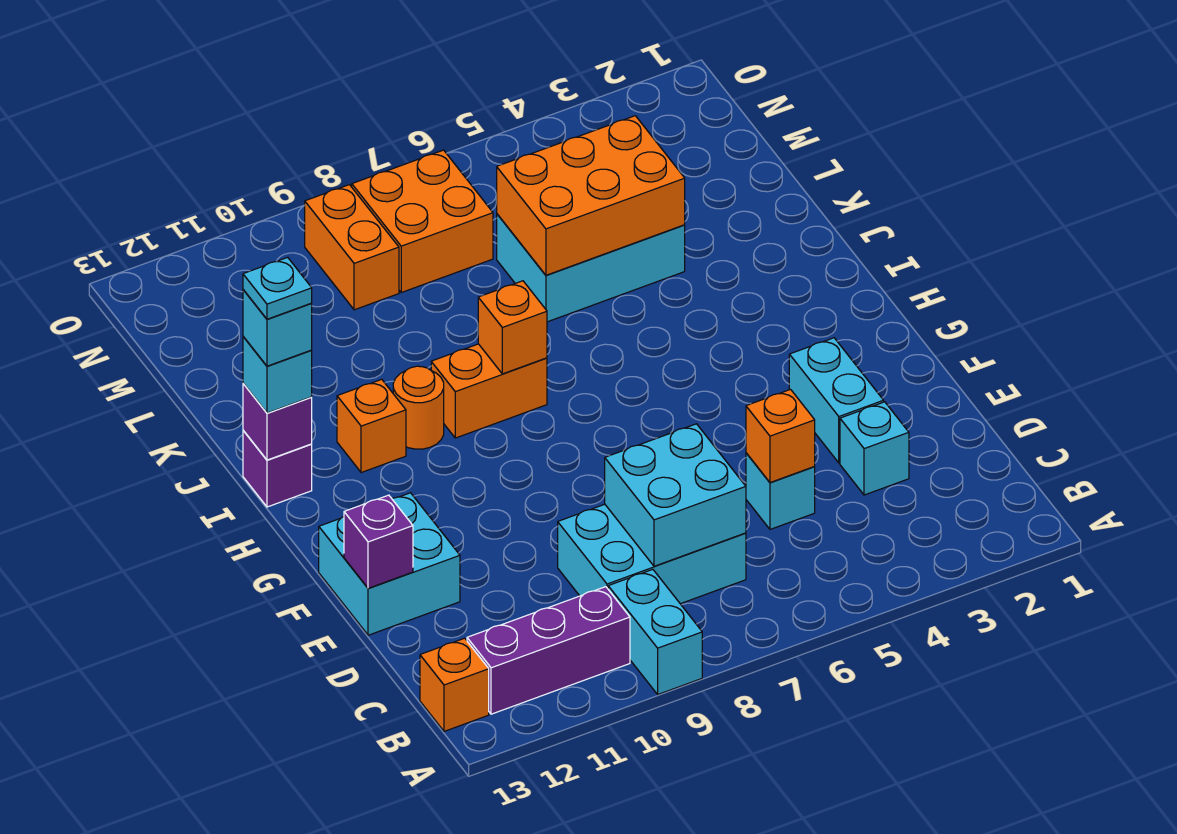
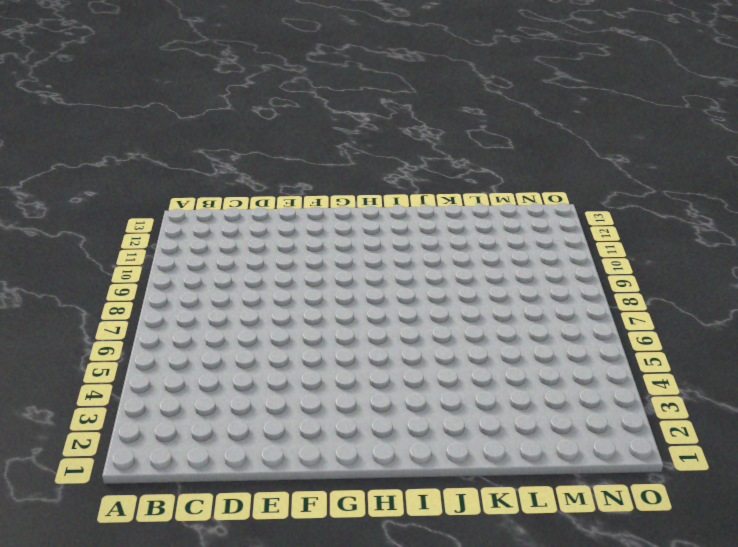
none -> cyan brick A9:B9 level 1
none -> purple brick B10:B12 level 1
none -> orange brick B13 level 1

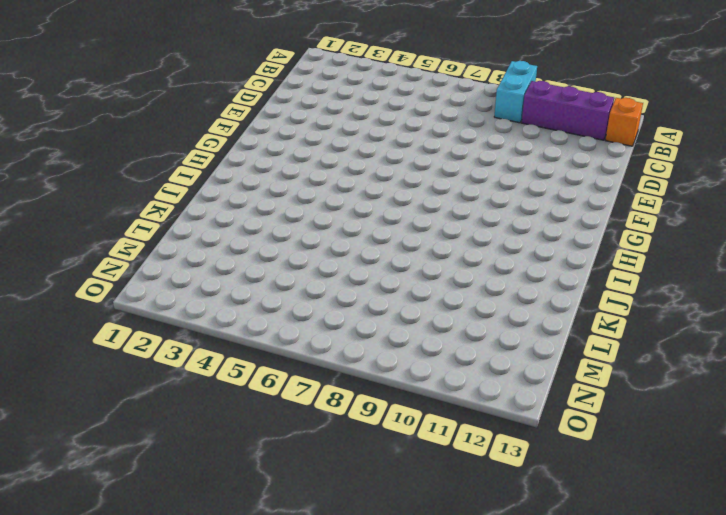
none -> cyan brick C7:D9 level 1
none -> cyan brick D3 level 1
none -> cyan brick D5 level 1

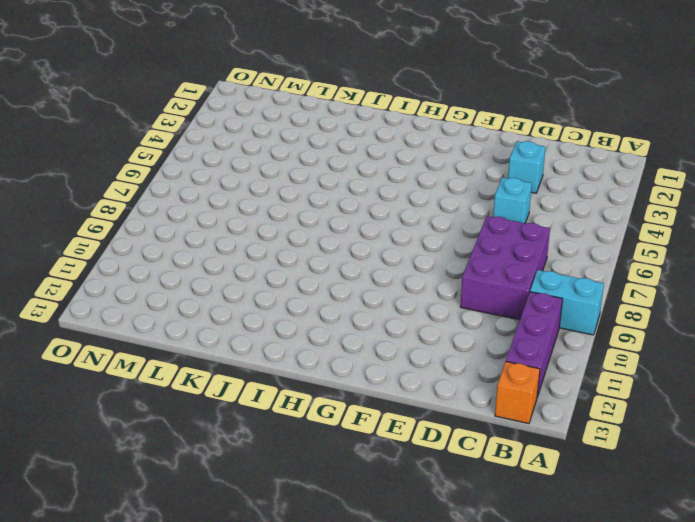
purple brick C7:D9 level 1 -> cyan brick C7:D9 level 1
none -> cyan brick E3:F3 level 1
none -> cyan brick E12:F13 level 1
none -> orange brick I8:I9 level 1

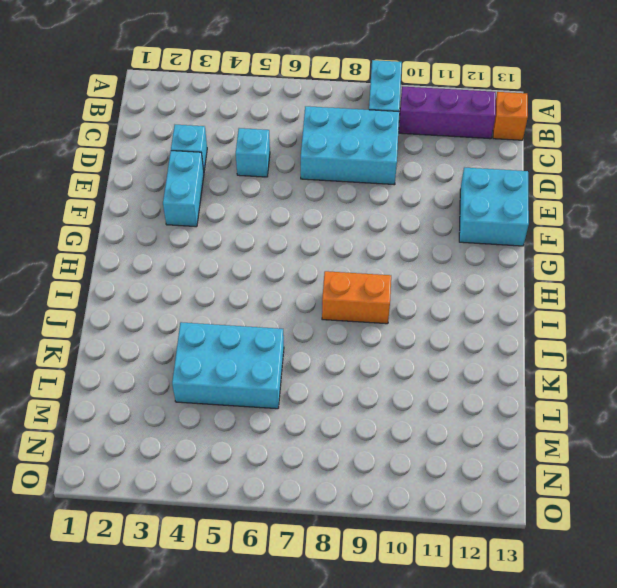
none -> orange round brick I10 level 1
none -> orange brick I11 level 1
none -> purple brick I13 level 1

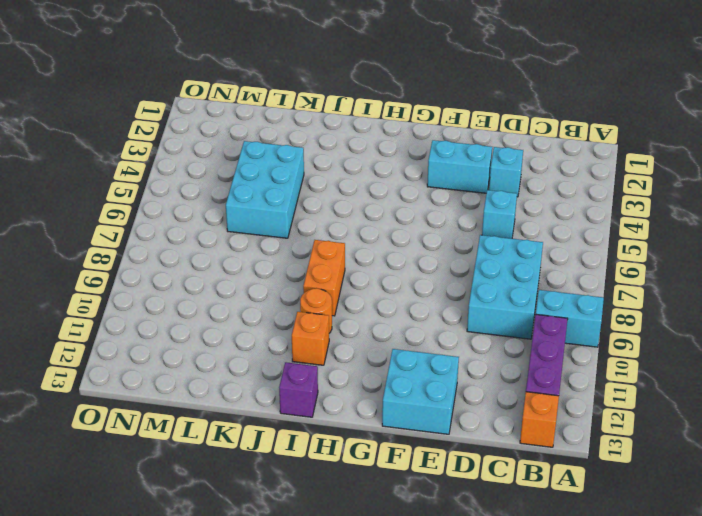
none -> orange brick M7:N8 level 1
none -> orange brick M9:N9 level 1
none -> cyan brick C7:D8 level 2

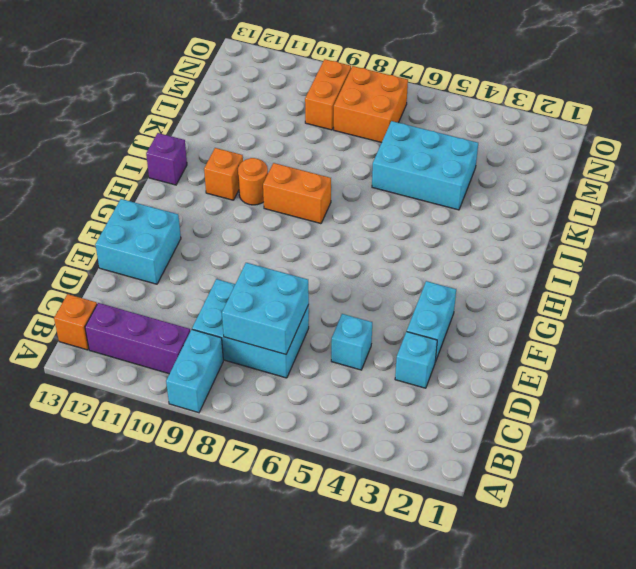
none -> orange brick D5 level 2
none -> purple brick E13 level 2
none -> orange brick I8 level 2

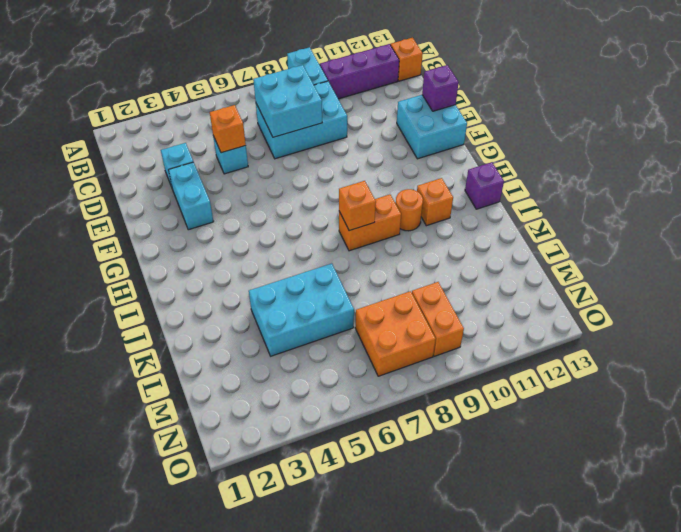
none -> purple brick I13 level 2
none -> orange brick K4:L6 level 2
none -> cyan brick I13 level 3

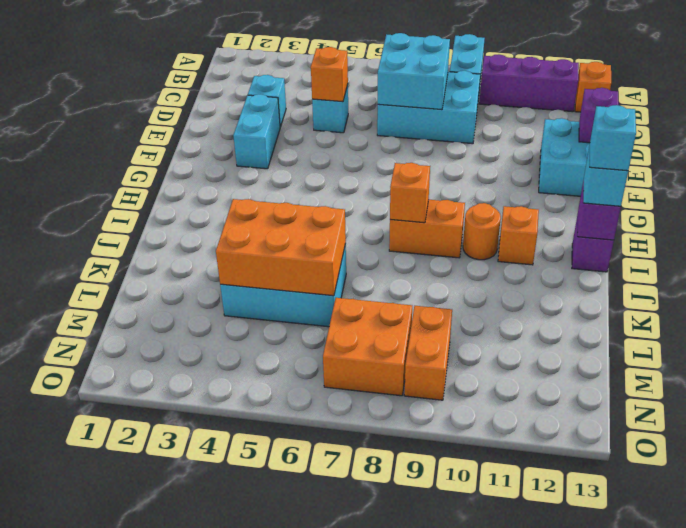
none -> cyan plate I13 level 5

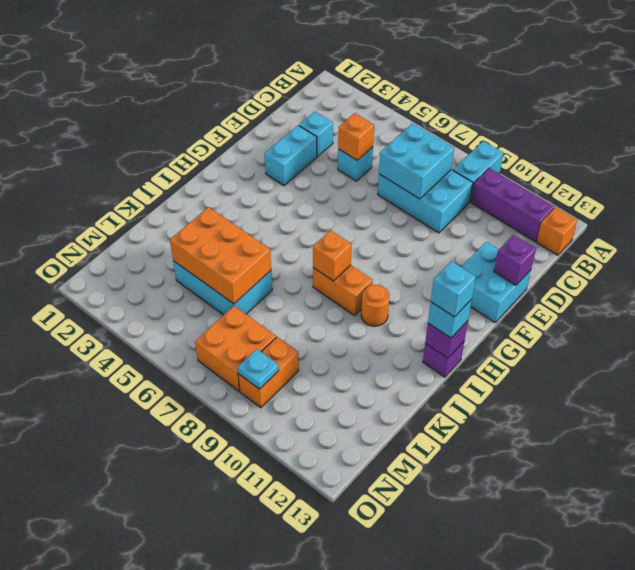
cyan plate N9 level 2 -> cyan plate I13 level 5
none -> orange brick I11 level 1

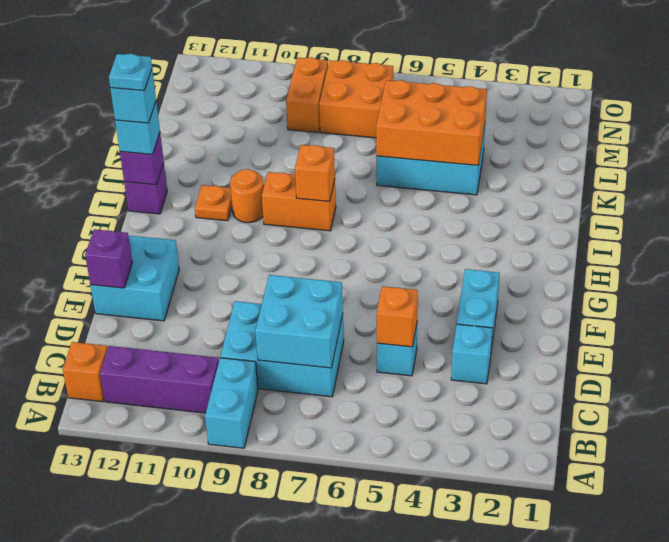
orange plate I11 level 1 -> orange brick I11 level 1

